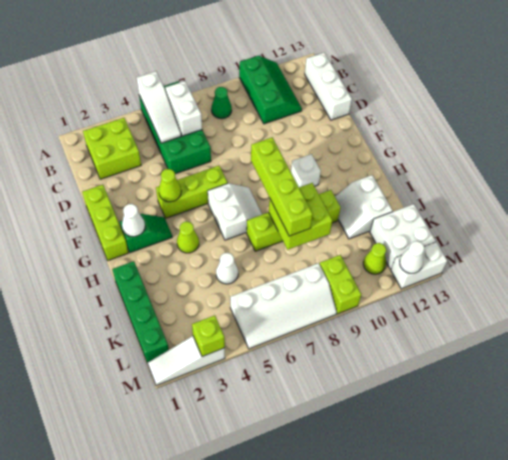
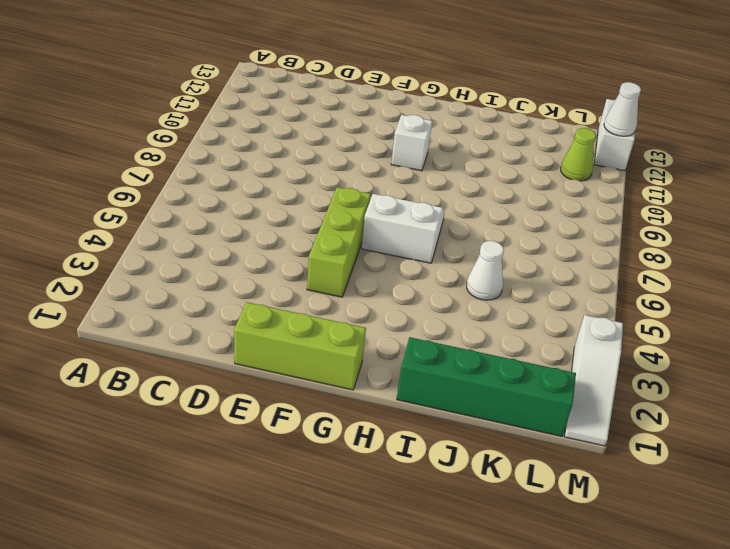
none -> green brick A5:D6 level 1
none -> green slope A10:C11 level 1 top 10
none -> lime brick B2:C3 level 1

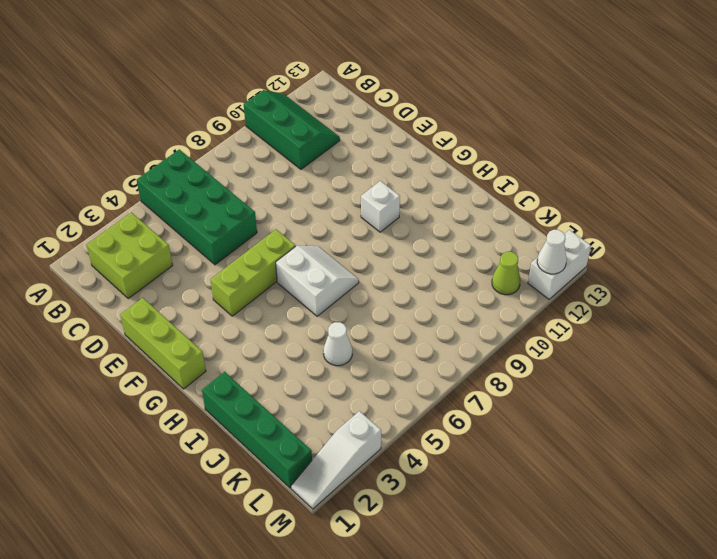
none -> green cone B8 level 1
none -> white brick B13:D13 level 1
none -> green slope G2:G3 level 1 top 2

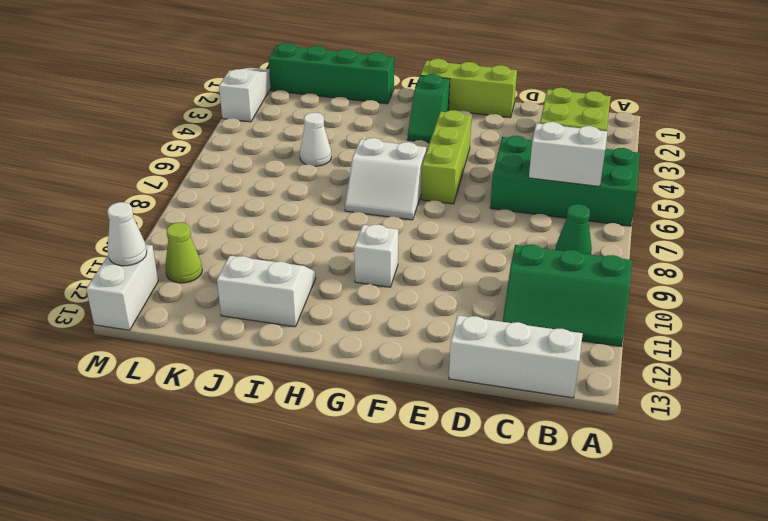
none -> lime cone H4 level 1
none -> lime brick I7:I10 level 1
none -> white brick K12:L13 level 1

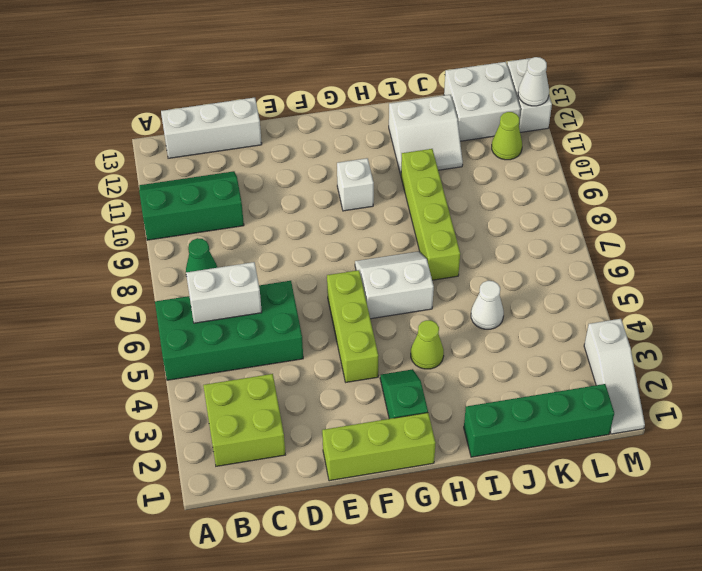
none -> white slope L5:M8 level 1 top L
none -> lime brick L9:M9 level 1
none -> white slope A5:C5 level 2 top A

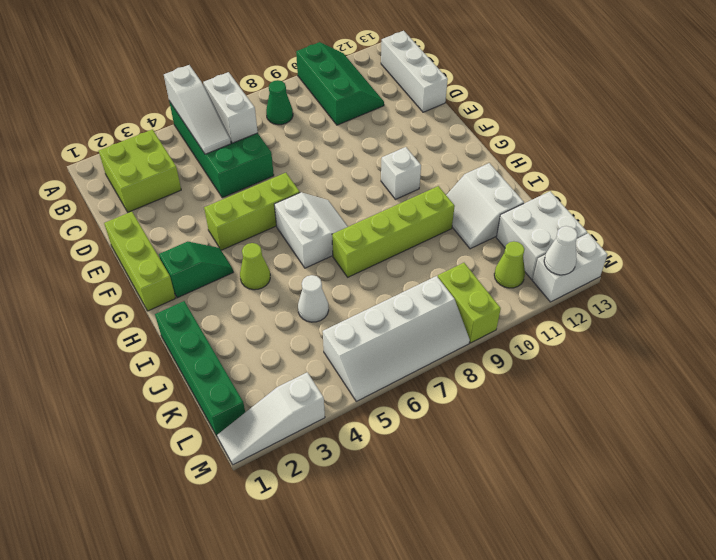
none -> lime cone F4 level 2
none -> white cone G2 level 2
none -> lime brick I8:J9 level 2

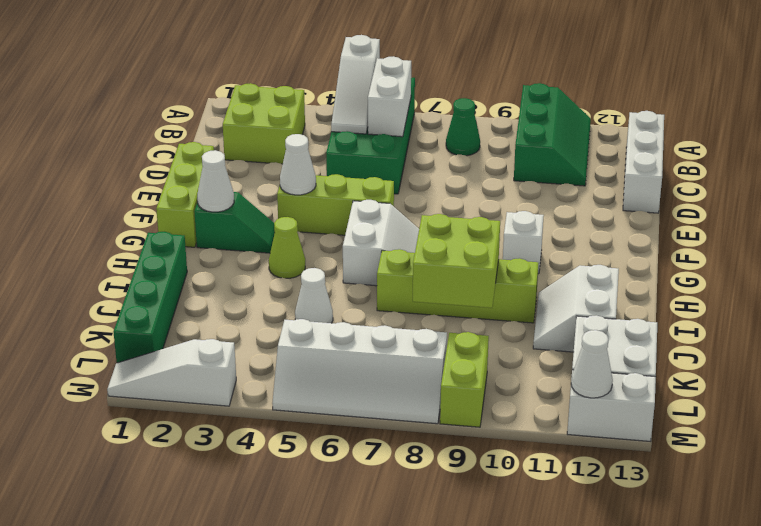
white cone F4 level 2 -> lime cone F4 level 2
none -> lime cone L11 level 1
none -> lime brick M3 level 2
none -> lime brick G8:J8 level 3

